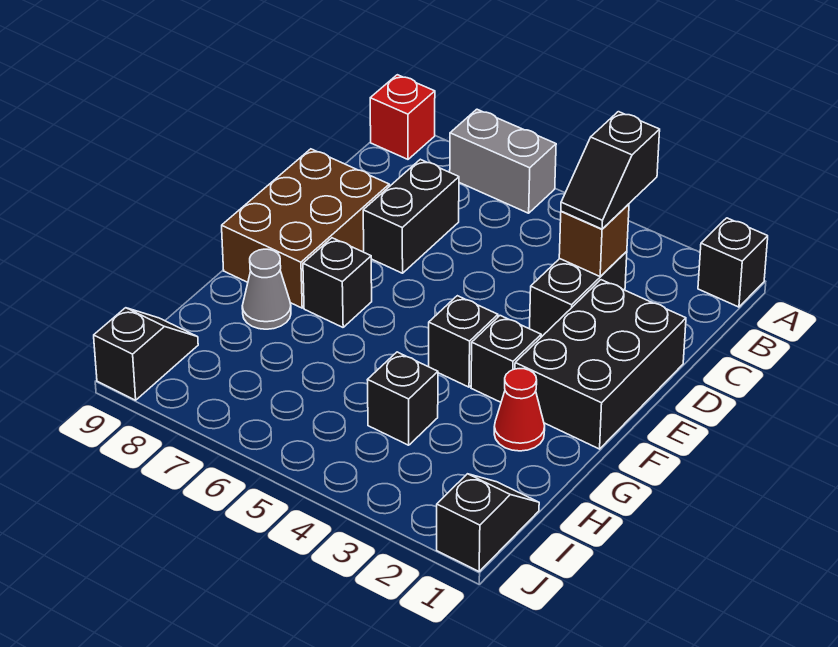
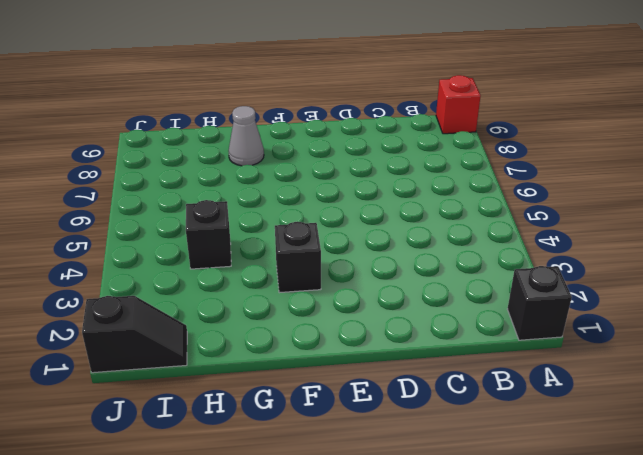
none -> grey brick A6:A7 level 1
none -> black brick C3:D3 level 1
none -> black brick C7:D7 level 1

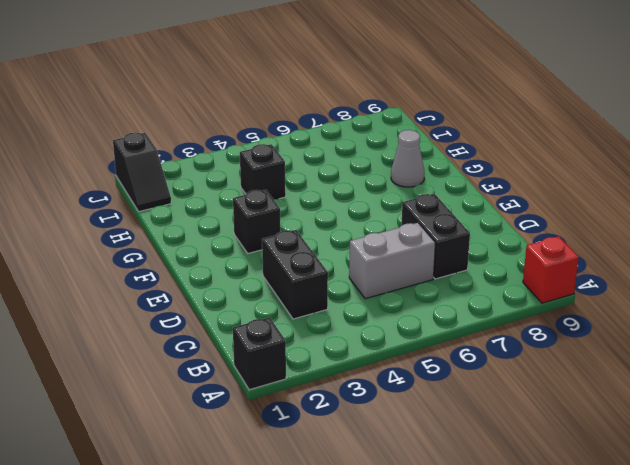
grey brick C5:C6 level 1 -> grey brick A6:A7 level 1
none -> black brick D1:F2 level 1
none -> brown brick D8:F9 level 1
none -> black brick F4 level 1

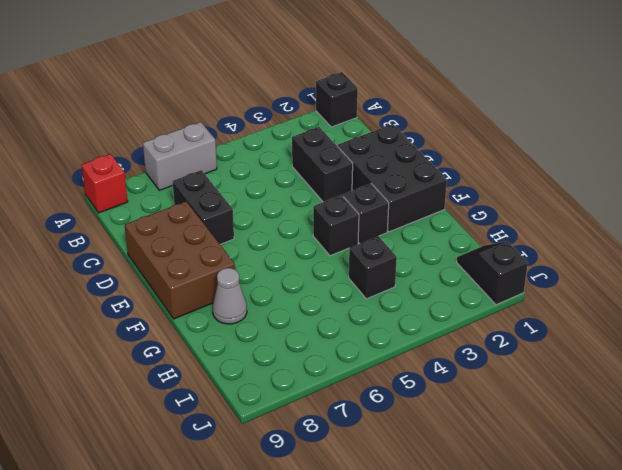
none -> black brick F7 level 1
none -> red cone G2 level 1
none -> black slope I9:J9 level 1 top J

